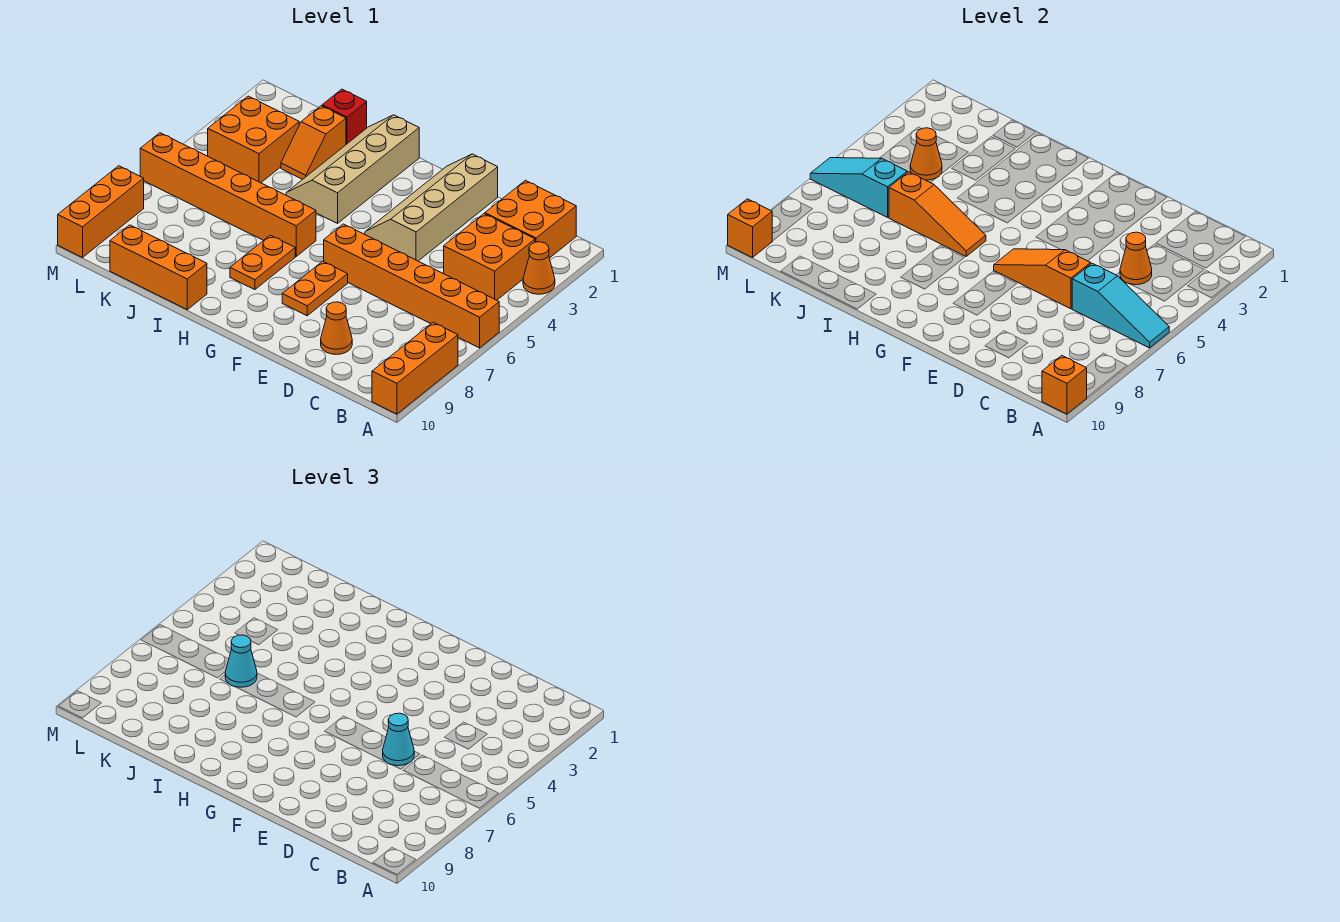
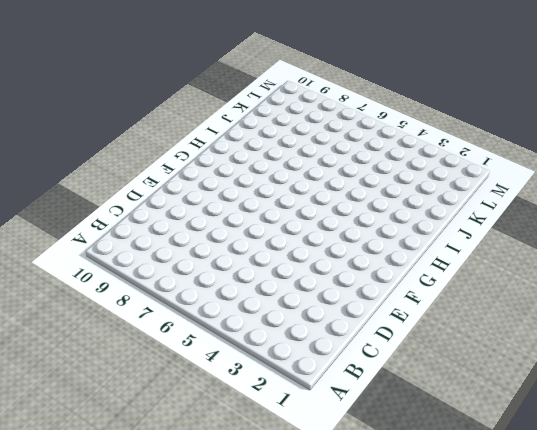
none -> orange cone A3 level 1
none -> orange brick A6:F6 level 1
none -> orange brick A8:A10 level 1

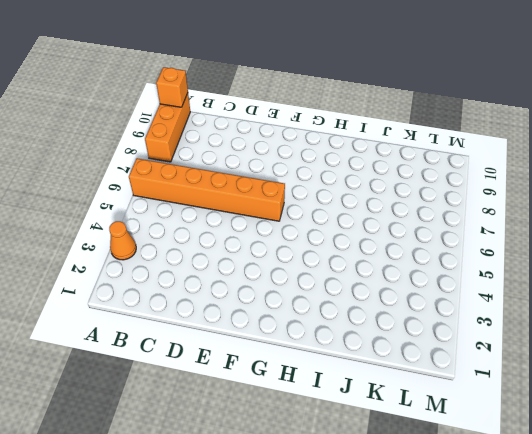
none -> orange brick B1:C2 level 1
none -> orange brick B3:C4 level 1
none -> orange cone D9 level 1

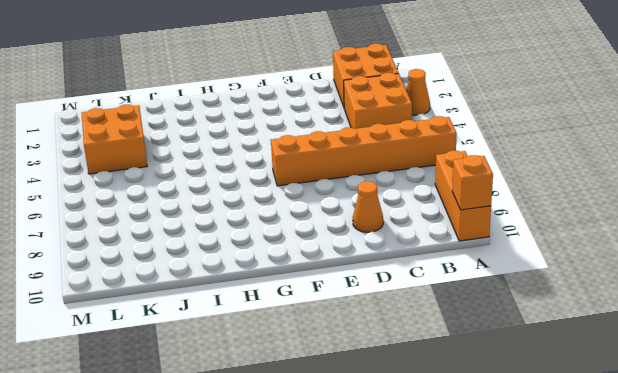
none -> tan slope E1:F4 level 1 top E
none -> orange plate F7:F8 level 1
none -> tan slope H1:I4 level 1 top H

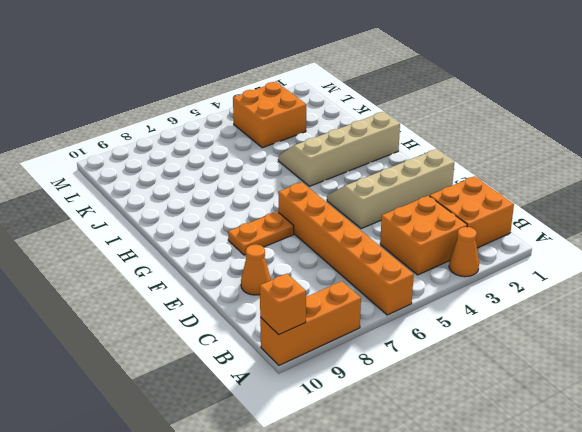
none -> orange brick H6:M6 level 1
none -> orange plate H7:H8 level 1
none -> orange brick I10:K10 level 1

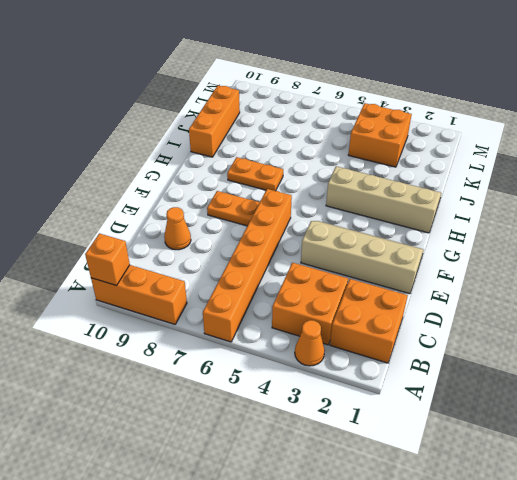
none -> orange brick H6:M6 level 1
none -> red brick J1 level 1
none -> orange slope J2:J3 level 1 top 2

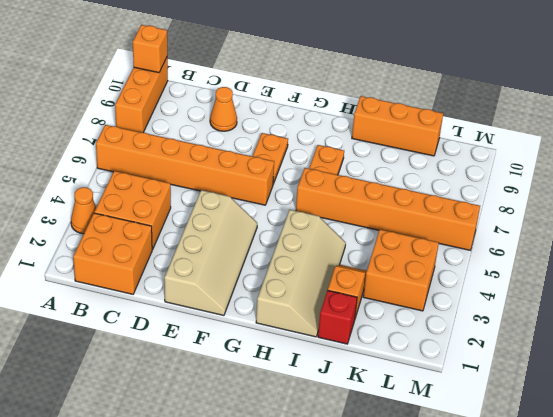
none -> orange brick M8:M10 level 1
none -> cyan slope A6:C6 level 2 top C
none -> orange cone C4 level 2

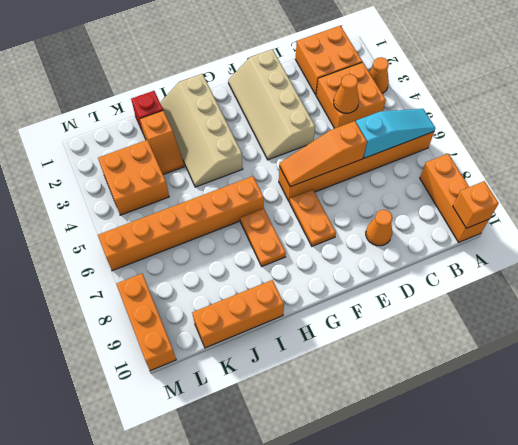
none -> orange slope H6:J6 level 2 top J
none -> orange cone K4 level 2
none -> cyan slope K6:M6 level 2 top K

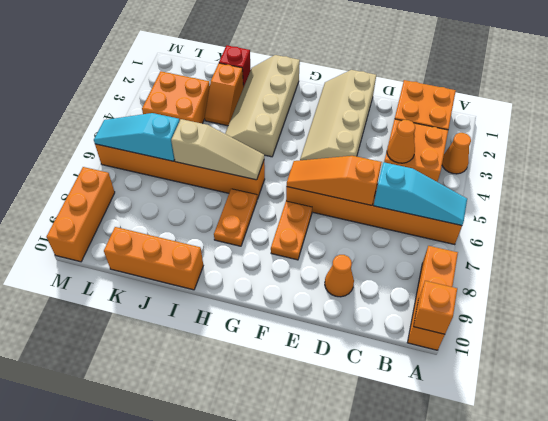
tan slope H6:J6 level 2 top J -> orange slope H6:J6 level 2 top J
none -> orange cone K4 level 2
none -> orange brick M10 level 2
none -> cyan cone D6 level 3

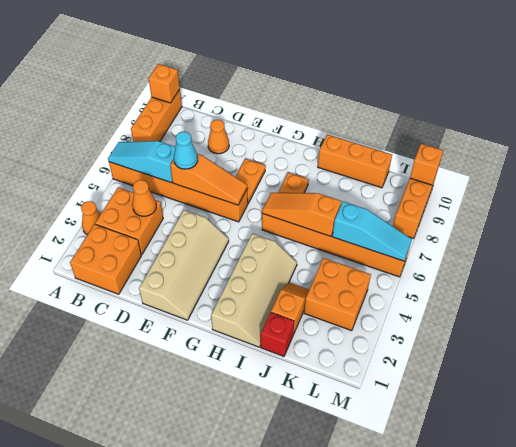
none -> orange cone K4 level 2
none -> cyan cone J6 level 3

